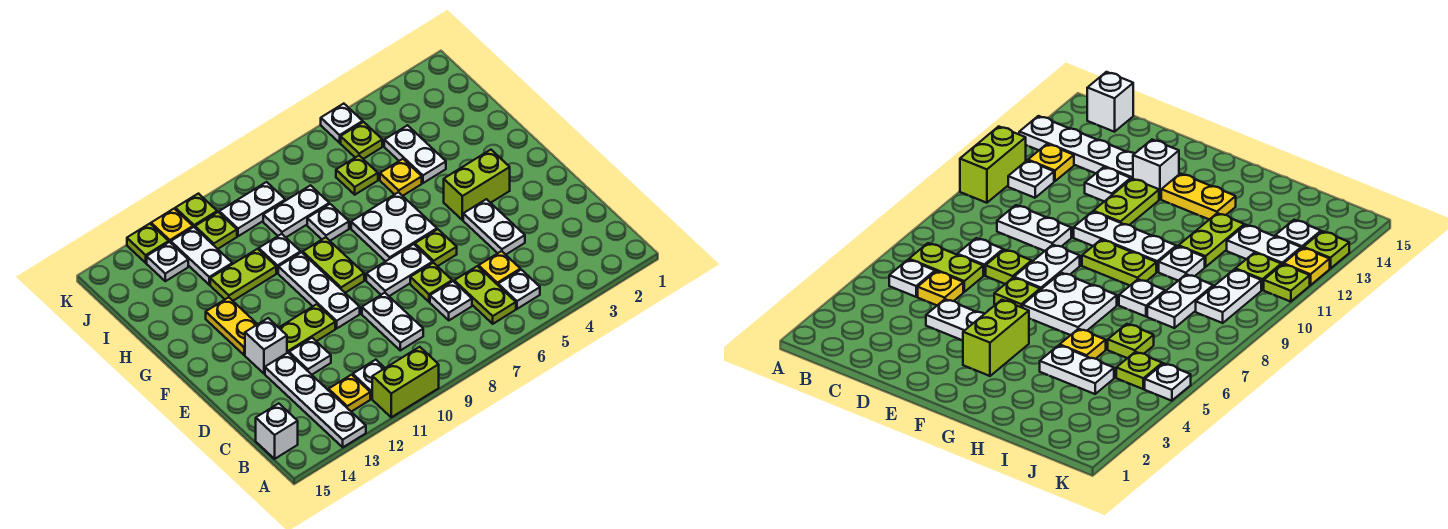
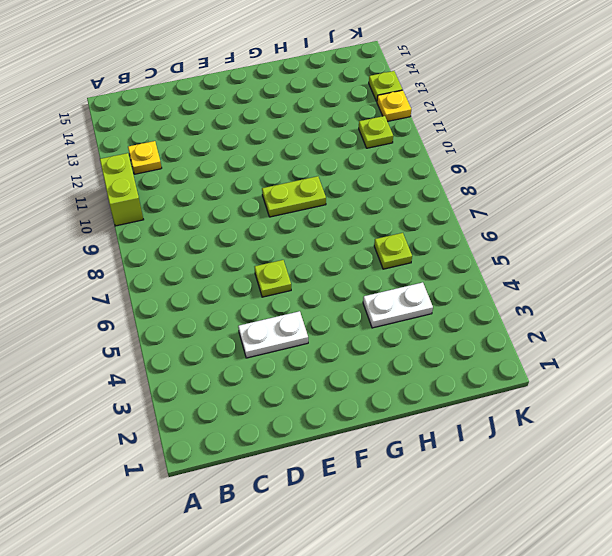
none -> white plate A13:D13 level 1
none -> white plate B5 level 1
none -> lime plate B6:C6 level 1
none -> white plate B11 level 1

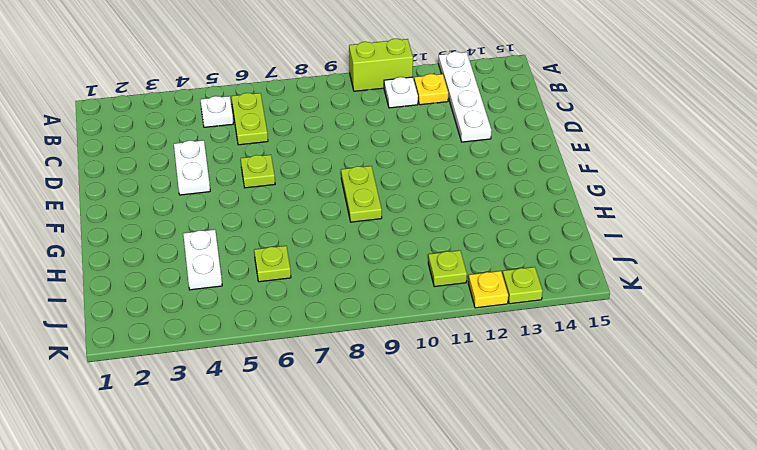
none -> white brick B15 level 1
none -> yellow plate C5 level 1
none -> white plate C7 level 1
none -> white plate C9:D9 level 1

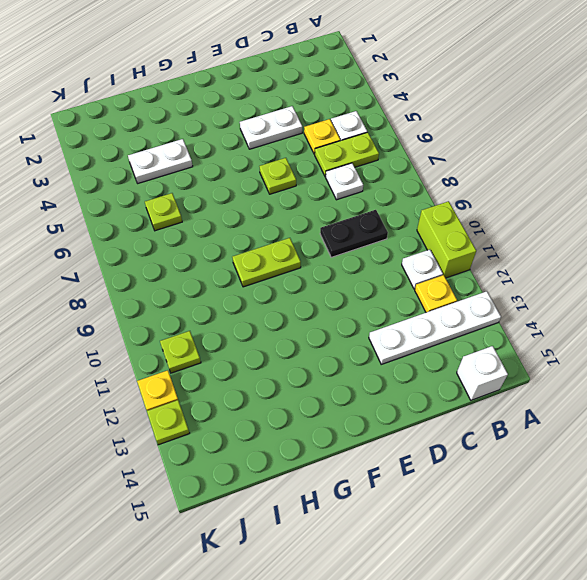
black plate C9:D9 level 1 -> white plate C9:D9 level 1
none -> lime plate D7 level 1
none -> white plate D12 level 1
none -> white plate E7:E8 level 1
none -> white plate E10:G10 level 1

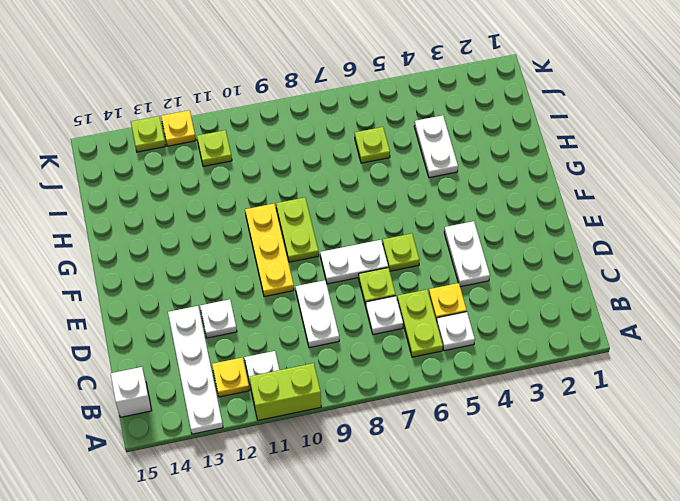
yellow plate E10:G10 level 1 -> white plate E10:G10 level 1
none -> lime plate E11:E12 level 1
none -> white brick E13 level 1
none -> lime brick F3:F4 level 1
none -> white plate F6:G7 level 1

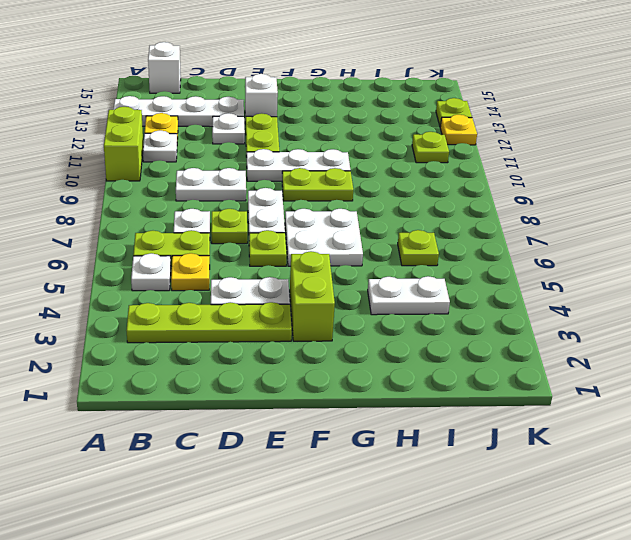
lime plate B3:E3 level 1 -> none
none -> yellow plate F13:G13 level 1
none -> yellow plate H5 level 1
none -> white plate H8 level 1
none -> white plate H10 level 1

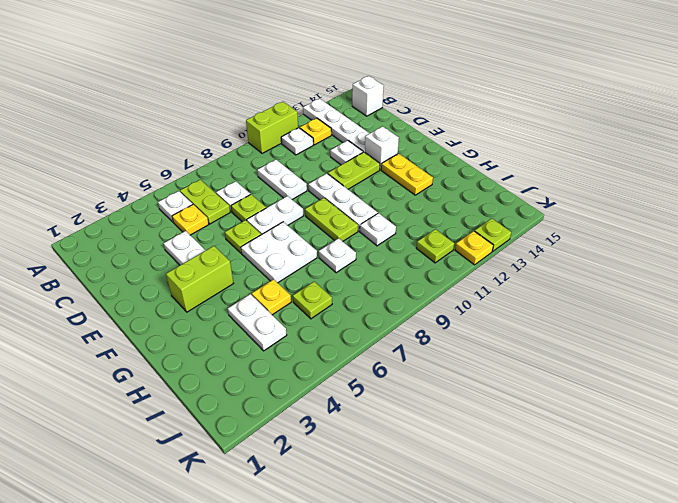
none -> lime plate H11:H12 level 1
none -> white plate I8:I9 level 1
none -> white plate I12:J12 level 1
none -> lime plate J5 level 1

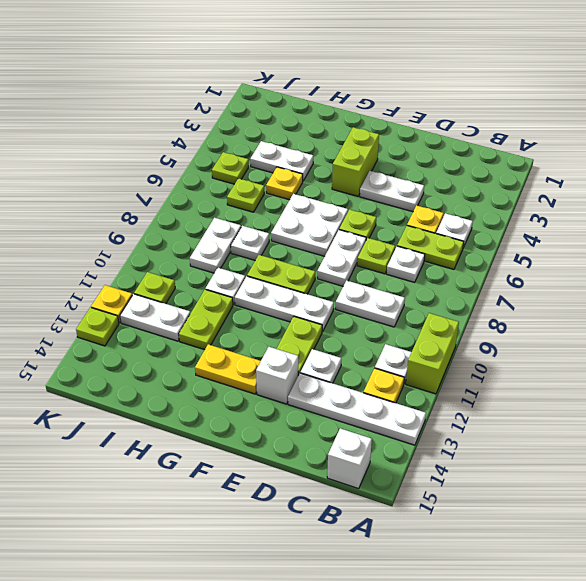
none -> white plate J9:J10 level 1
none -> white plate J13 level 1
none -> white plate K5 level 1
none -> lime plate K11 level 1

